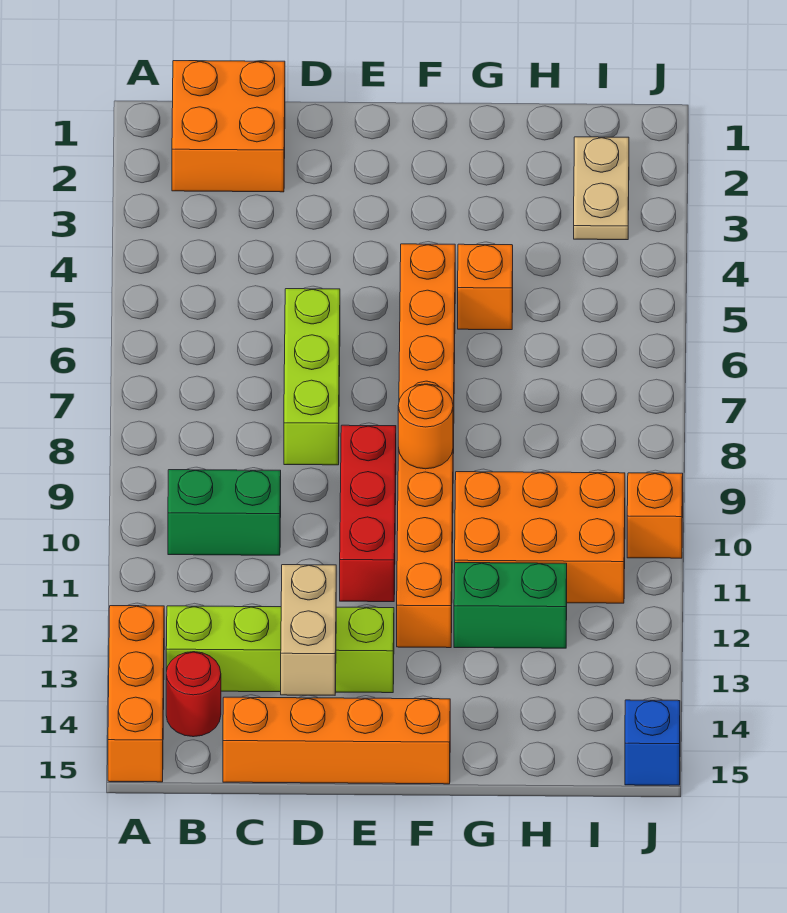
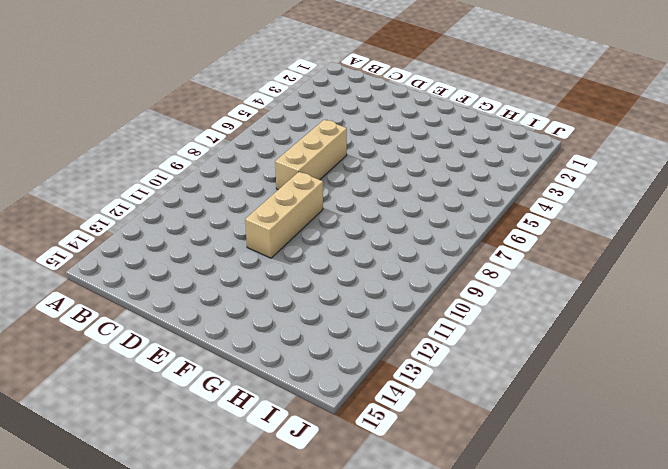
tan brick D6:D8 level 1 -> lime brick D6:D8 level 1
tan brick E9:E11 level 1 -> red brick E9:E11 level 1
none -> orange brick A13:A15 level 1
none -> orange brick B1:C2 level 1
none -> green brick B10:C10 level 1

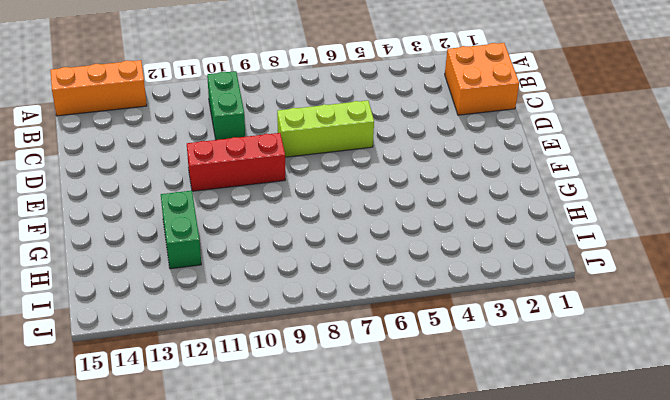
none -> lime brick B13:E13 level 1
none -> red round brick B14 level 1
none -> orange brick C15:F15 level 1

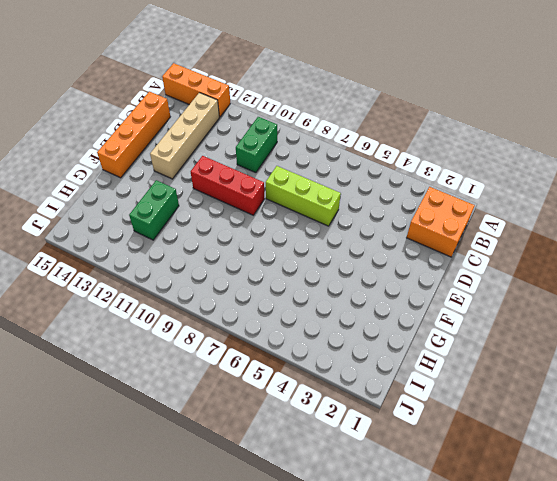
tan brick B13:E13 level 1 -> lime brick B13:E13 level 1
none -> red round brick B14 level 1
none -> orange brick F5:F12 level 1
none -> orange brick G5 level 1

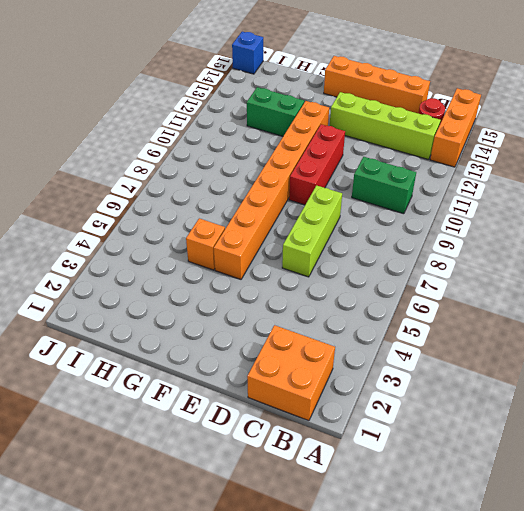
none -> orange brick G10:I11 level 1
none -> tan plate I2:I3 level 1
none -> orange brick J10 level 1

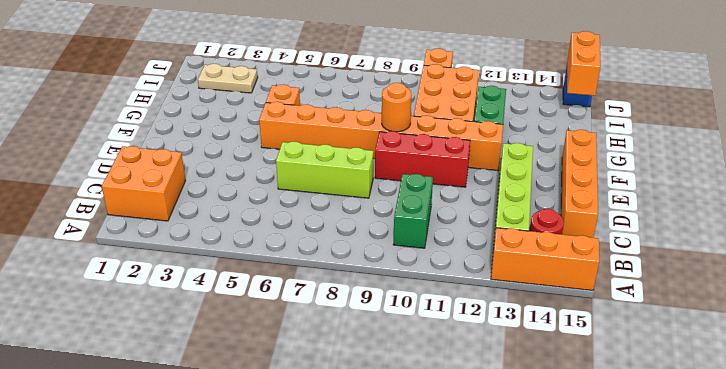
orange brick I15:J15 level 2 -> none
none -> tan brick D13:D14 level 2

